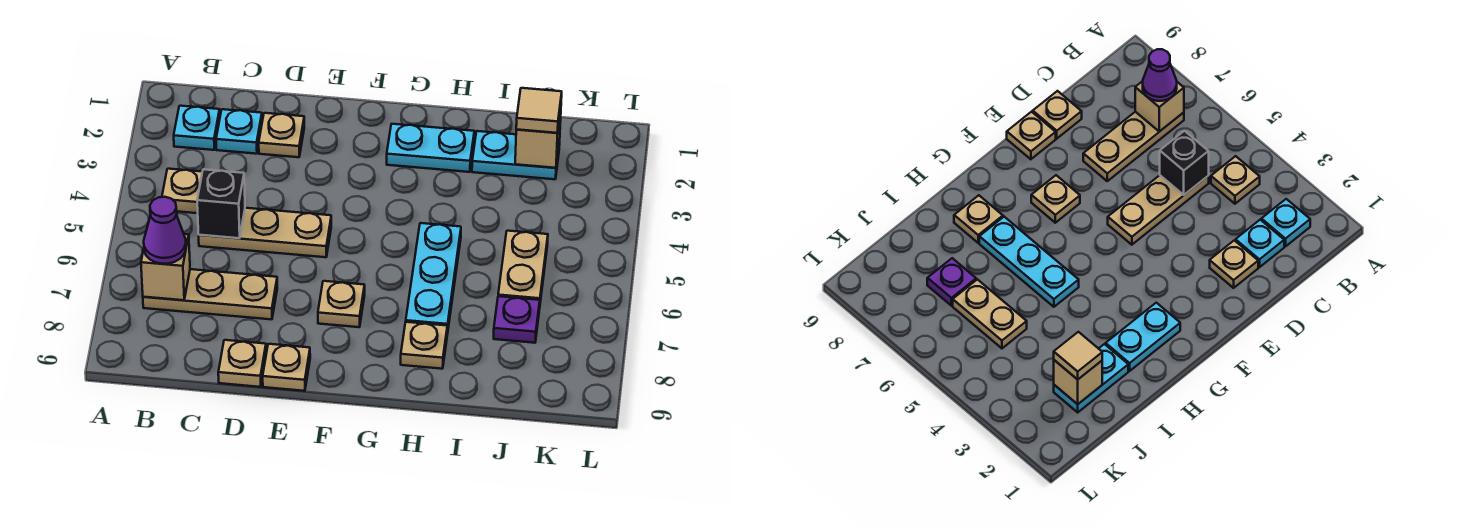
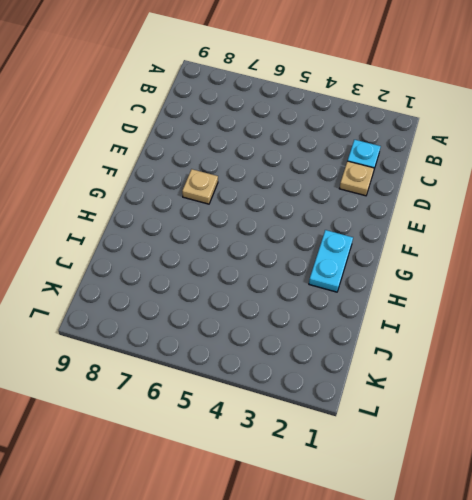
none -> cyan plate B2 level 1
none -> tan plate B4 level 1
none -> tan plate B7:D7 level 1

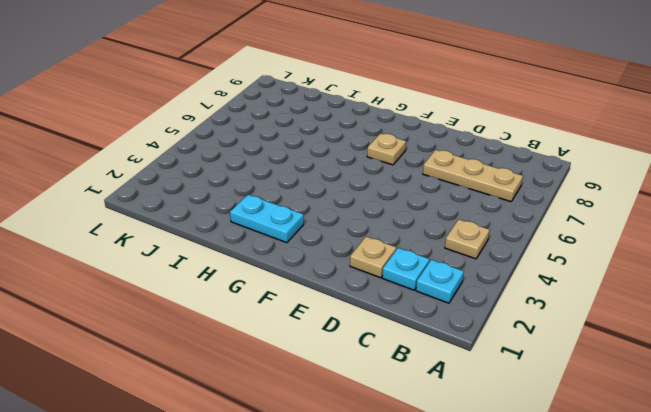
none -> tan plate C5:E5 level 1
none -> tan plate D9 level 1
none -> tan plate E9 level 1

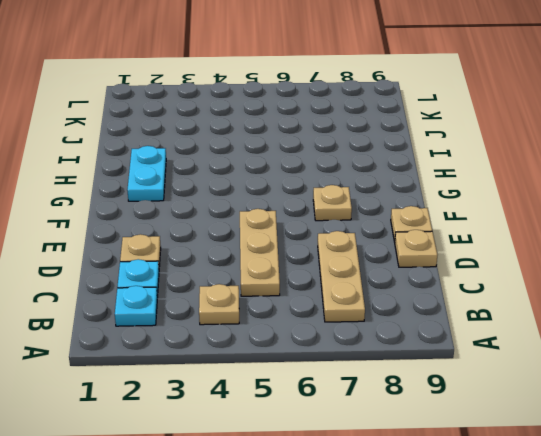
none -> cyan plate H5:H7 level 1
none -> tan plate H8 level 1
none -> cyan plate I2:J2 level 1

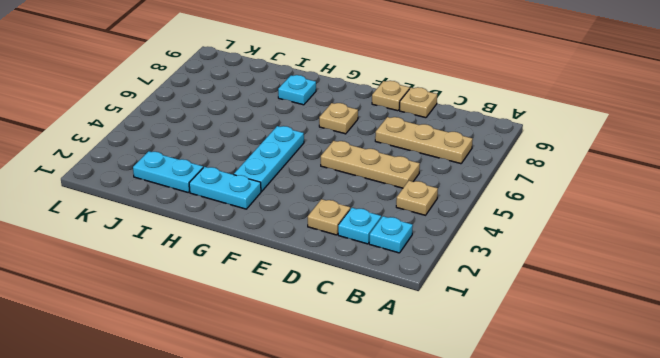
cyan plate G3:G5 level 1 -> cyan plate H5:H7 level 1
cyan plate H8 level 1 -> tan plate H8 level 1
none -> tan plate J5:J6 level 1
none -> purple plate J7 level 1
none -> tan brick B7 level 2

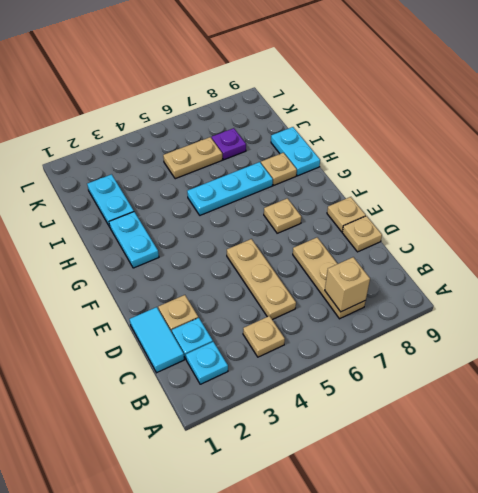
cyan tile C1:D1 level 1 -> none
cyan plate H9:I9 level 1 -> none
none -> black brick C5 level 2
none -> tan brick J2 level 2
none -> purple cone B7 level 3

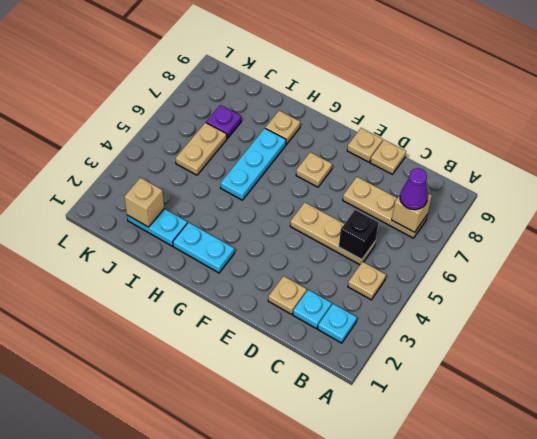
none -> tan tile J2 level 3

